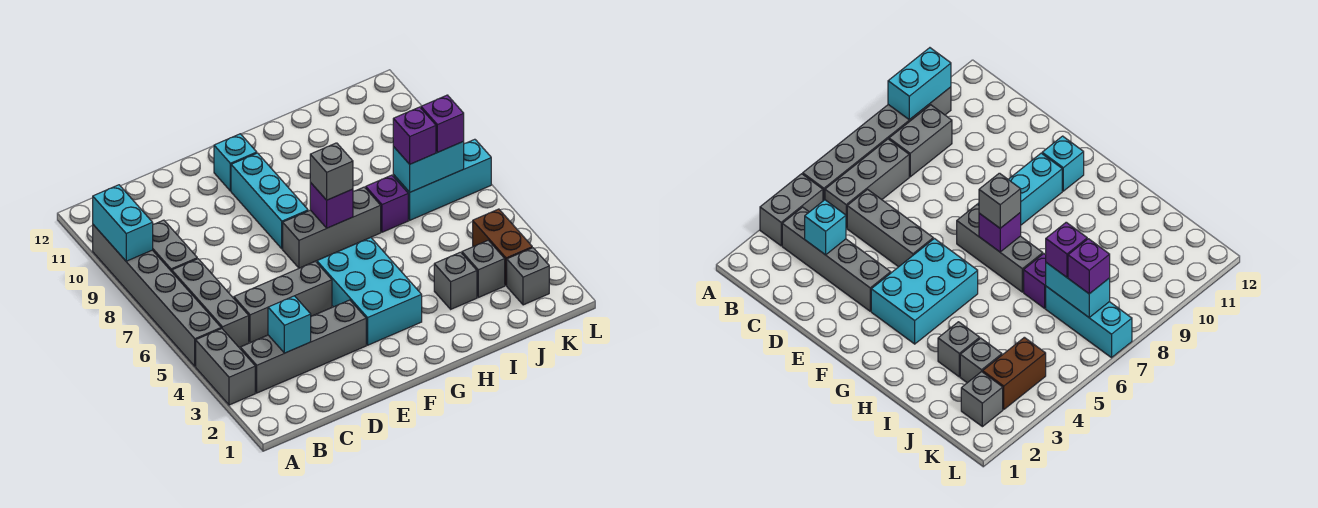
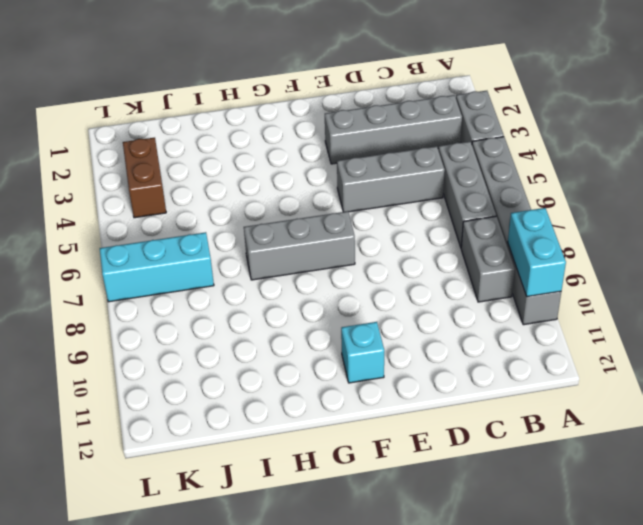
none -> cyan brick F3:G5 level 1
none -> cyan brick F8:F10 level 1
none -> grey brick I3 level 1

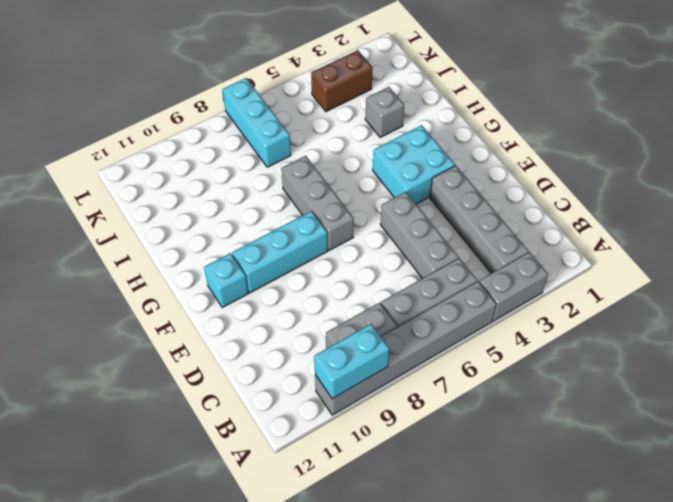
cyan brick F3:G4 level 1 -> cyan brick F3:G5 level 1
none -> purple brick I7 level 1
none -> grey brick J3 level 1
none -> grey brick K2 level 1

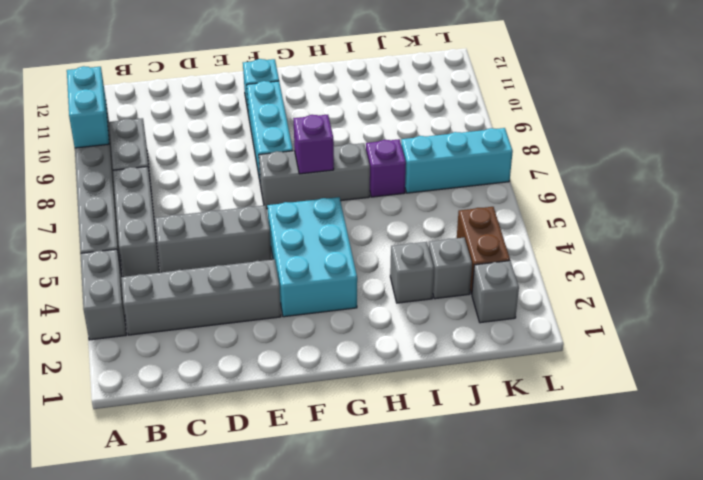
none -> cyan brick C3 level 2
none -> cyan brick J7:K7 level 2
none -> grey brick G7 level 3

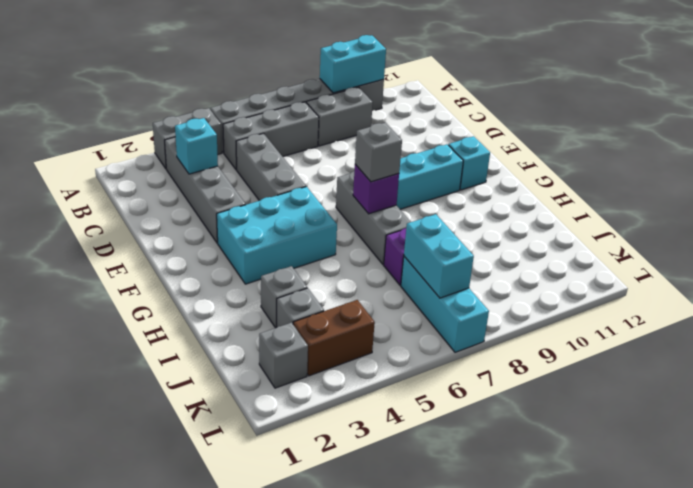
none -> purple brick J7 level 3
none -> purple brick K7 level 3

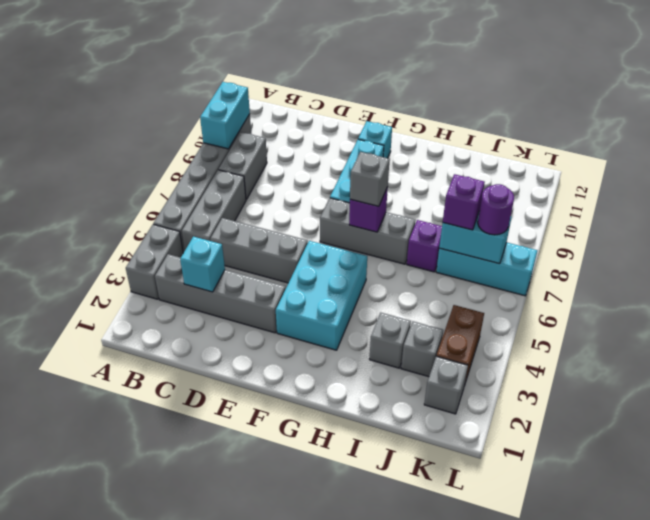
purple round brick K7 level 3 -> purple brick K7 level 3

